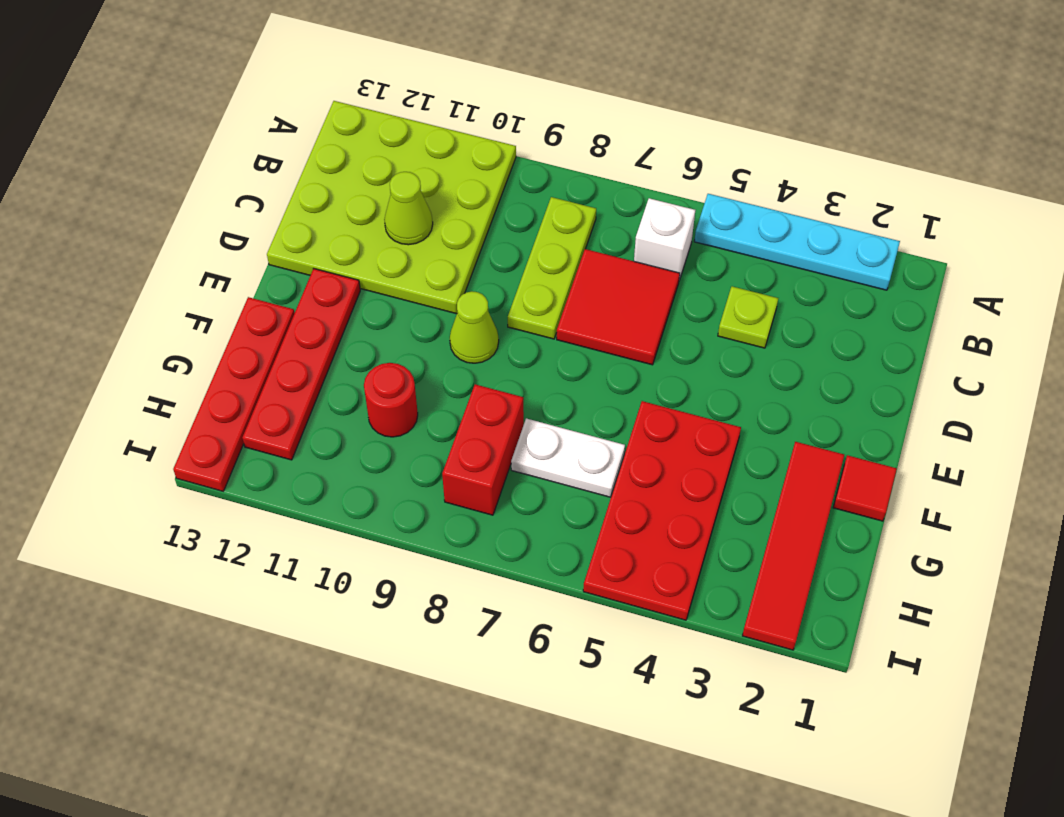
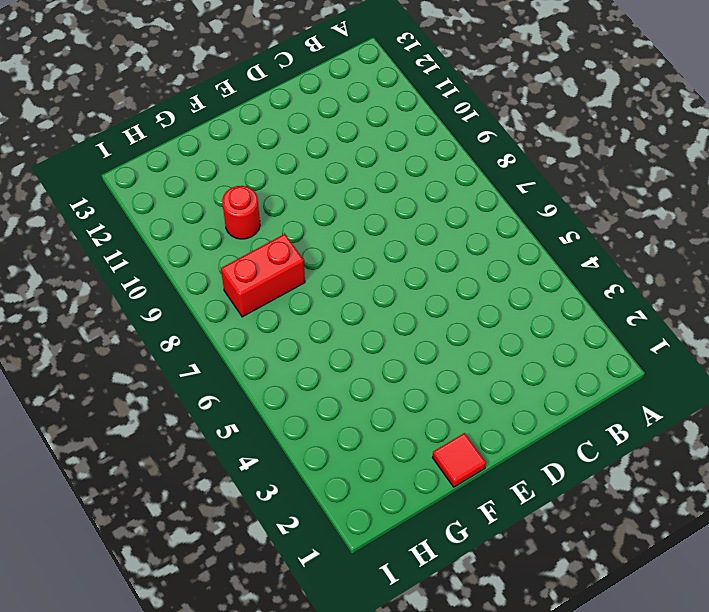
none -> cyan plate A2:A5 level 1
none -> lime plate A10:D13 level 1
none -> white brick B6 level 1

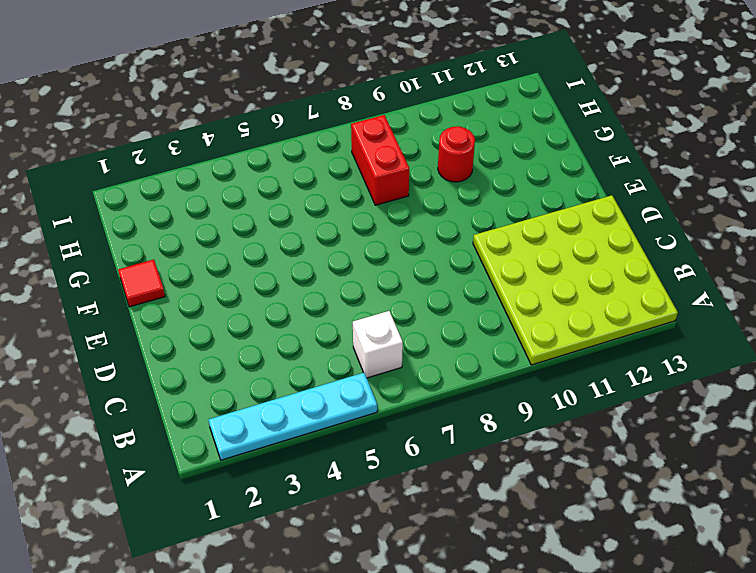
none -> lime plate B8:D8 level 1
none -> lime plate C4 level 1
none -> red tile C6:D7 level 1

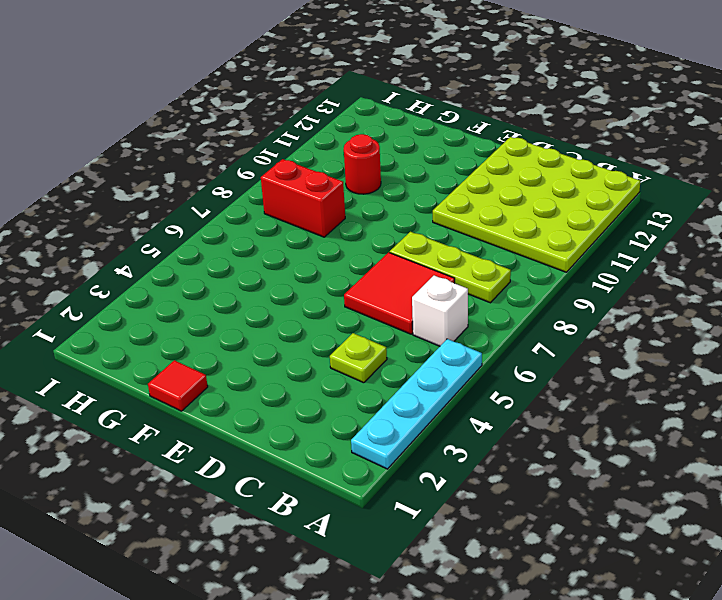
none -> lime cone E9 level 1
none -> red plate E12:H12 level 1
none -> red tile F2:I2 level 1

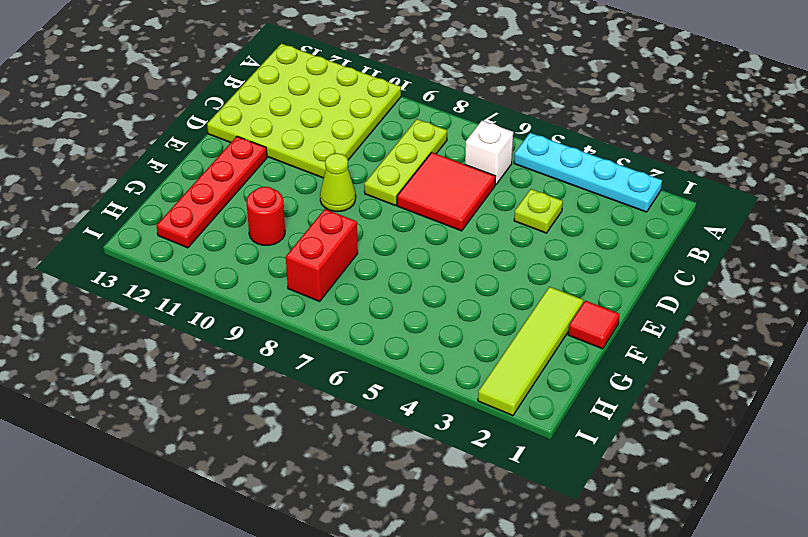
lime tile F2:I2 level 1 -> red tile F2:I2 level 1
none -> red plate F4:I5 level 1
none -> red plate F13:I13 level 1
none -> white plate G6:G7 level 1

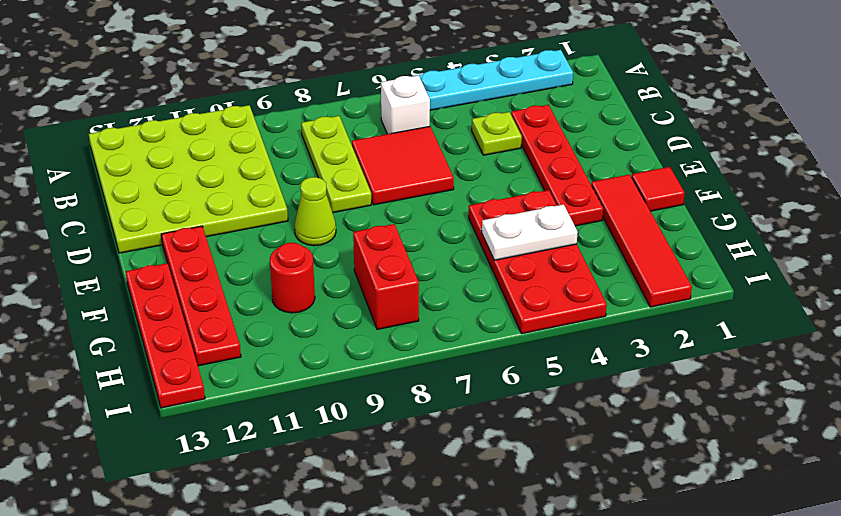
red plate C3:F3 level 1 -> none
white plate G4:G5 level 2 -> white plate G6:G7 level 1
none -> lime cone C11 level 2

